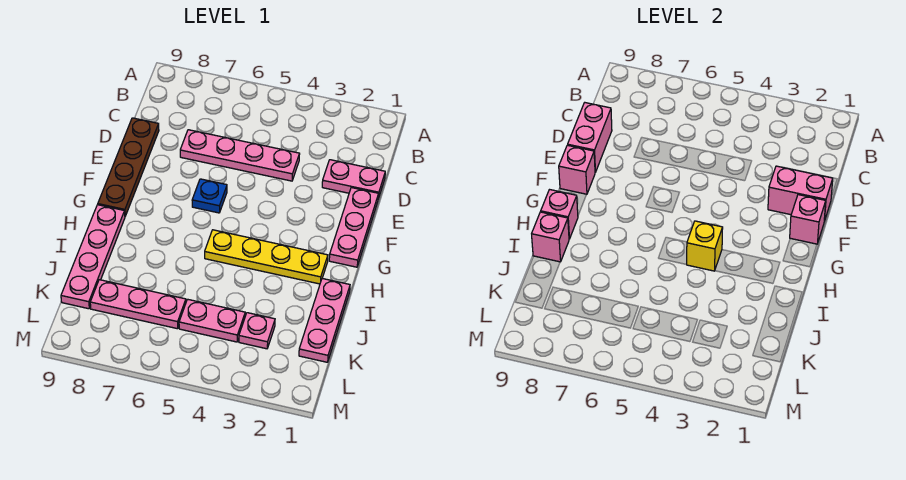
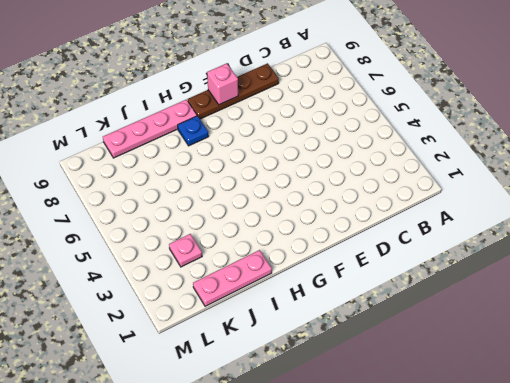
blue plate H8 level 1 -> blue plate F6 level 1
none -> pink plate D1:D2 level 1
none -> pink plate D4:D7 level 1
none -> pink plate E1:G1 level 1

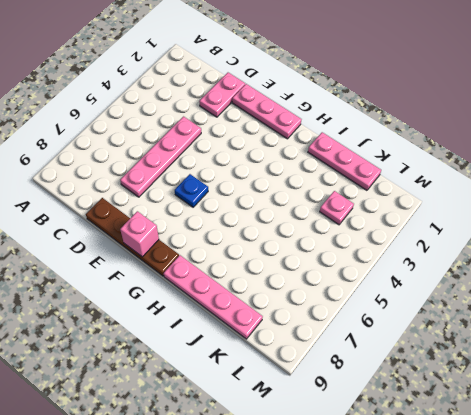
none -> yellow plate H2:H5 level 1
none -> pink plate K4:K5 level 1
none -> pink plate K6:K8 level 1

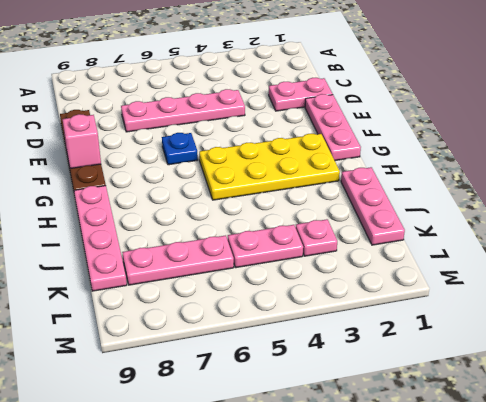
yellow plate G2:H5 level 1 -> yellow plate H2:H5 level 1
none -> pink brick D9:E9 level 2
none -> pink brick E1:E2 level 2
none -> pink brick F1 level 2

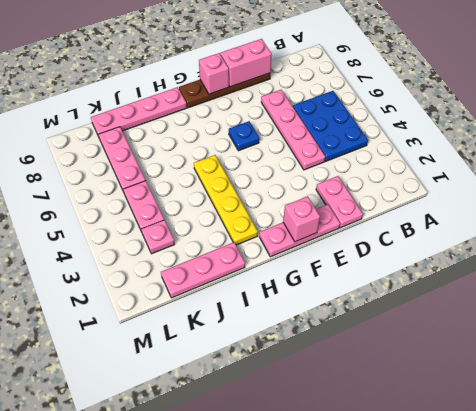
blue plate B4:C6 level 1 -> none
none -> pink brick E1:E2 level 2
none -> yellow brick H4 level 2
none -> pink brick H9 level 2

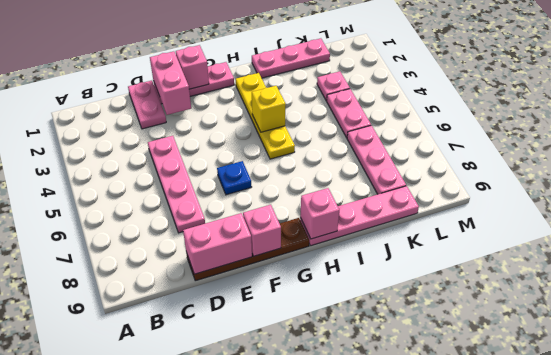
none -> pink brick I9 level 2

